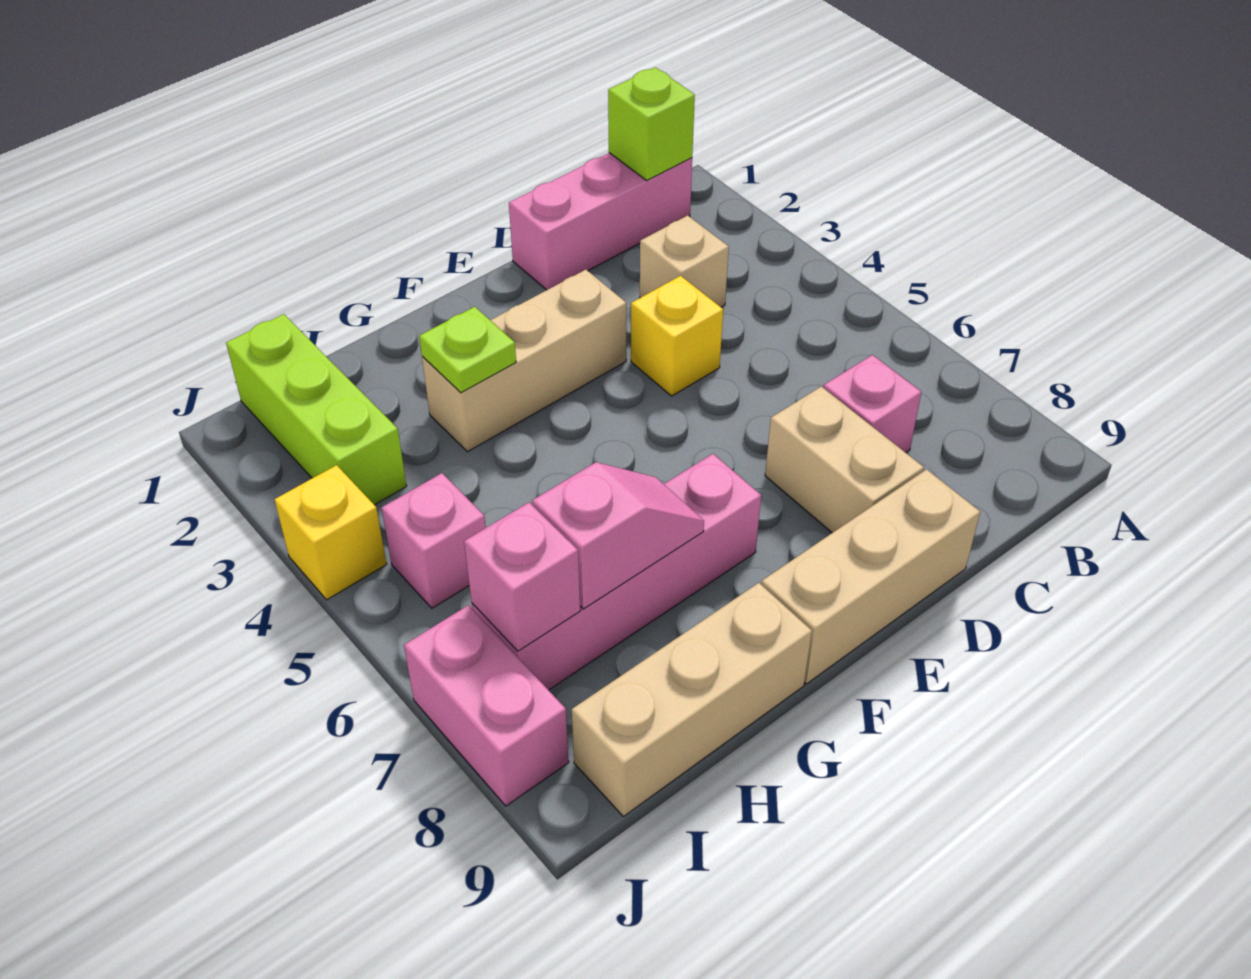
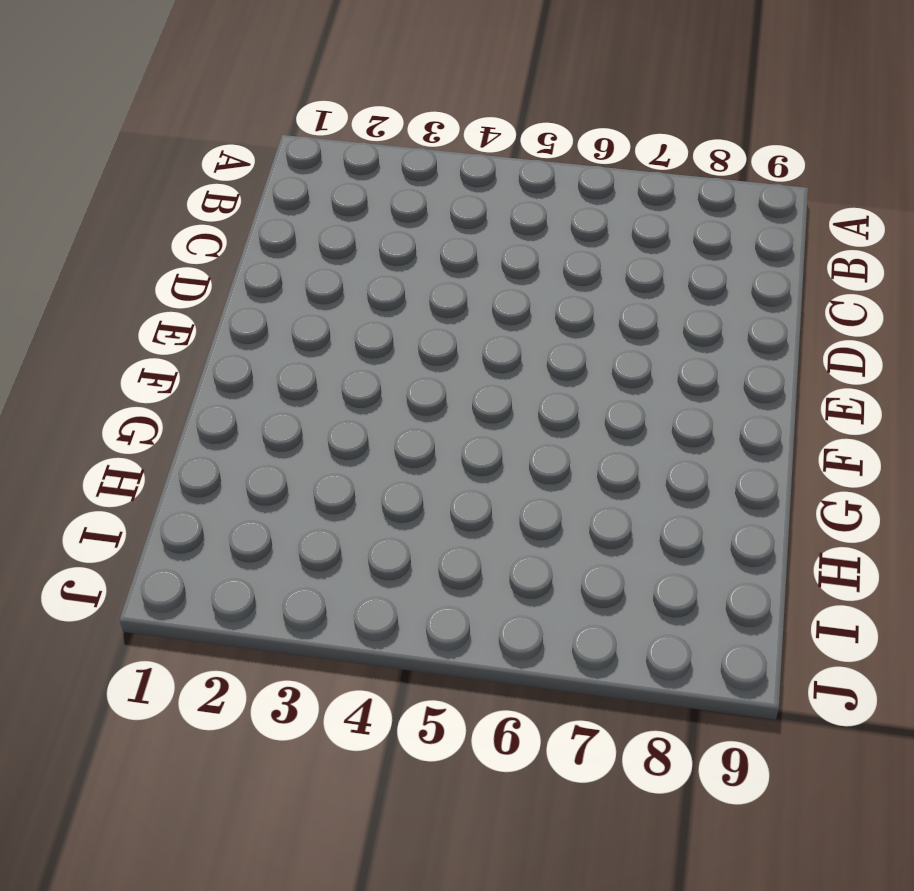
none -> pink brick B1:D1 level 1
none -> tan brick C3 level 1
none -> pink brick C7 level 1

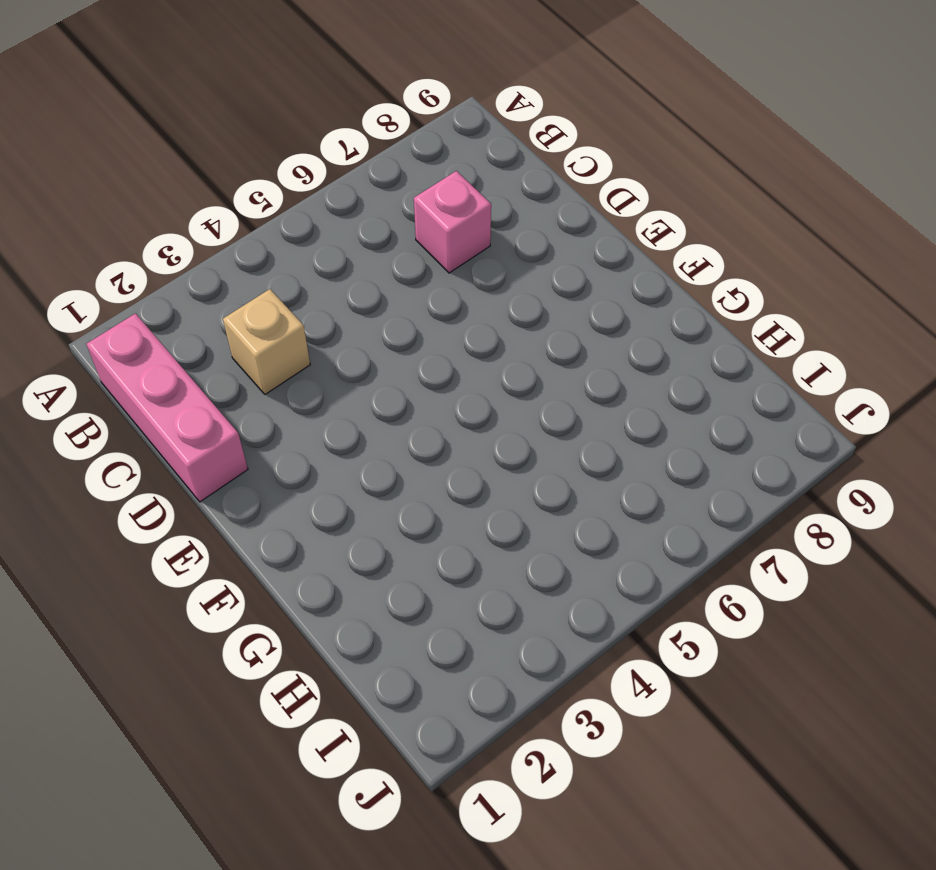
none -> yellow brick D4 level 1
none -> tan brick D7:D8 level 1
none -> tan brick D9:F9 level 1

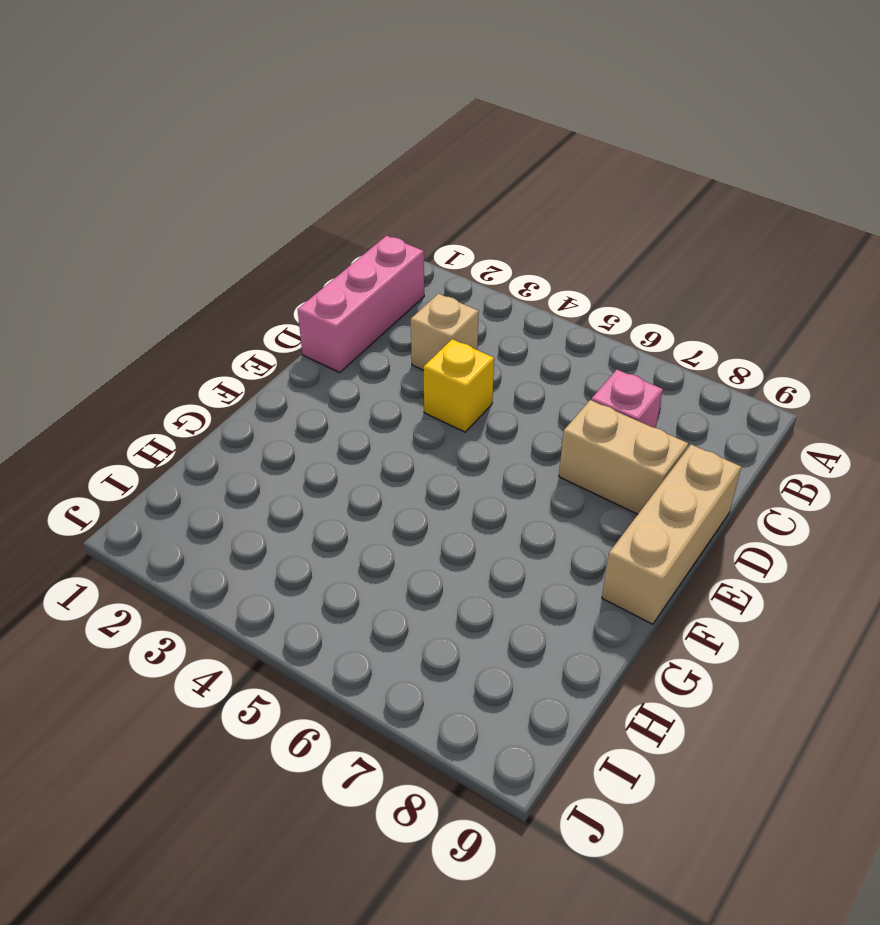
none -> tan brick E3:G3 level 1
none -> pink brick F7:I7 level 1
none -> tan brick G9:I9 level 1

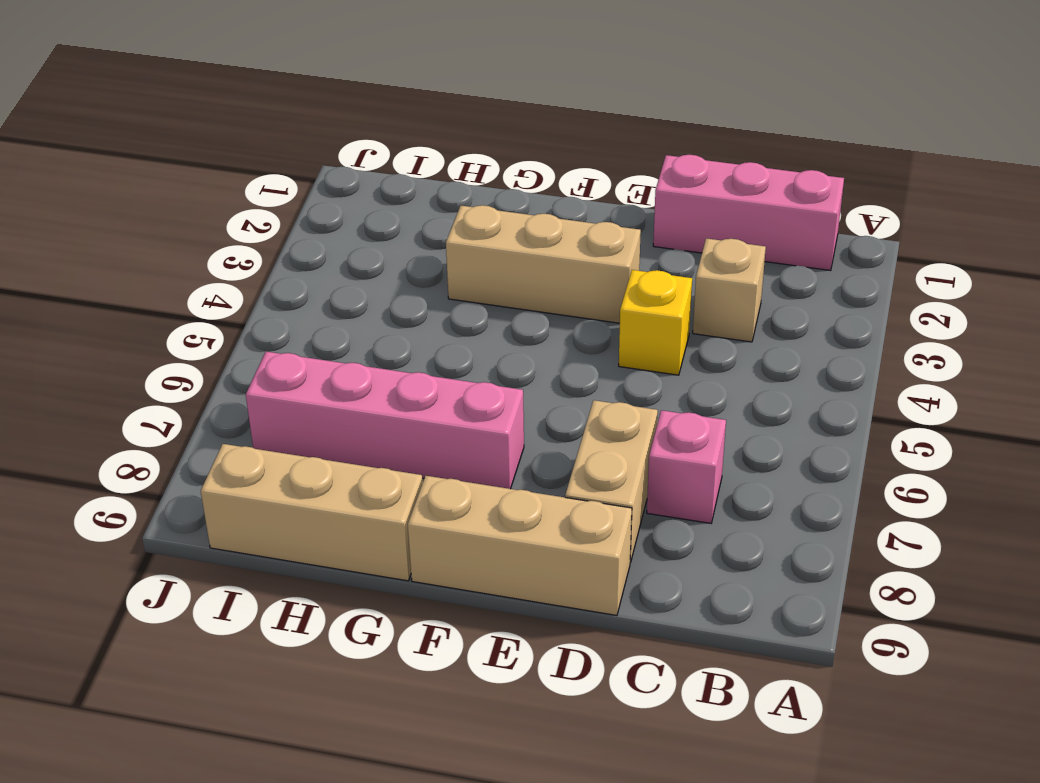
none -> lime brick I1:I3 level 1
none -> pink brick I5 level 1
none -> yellow brick J4 level 1

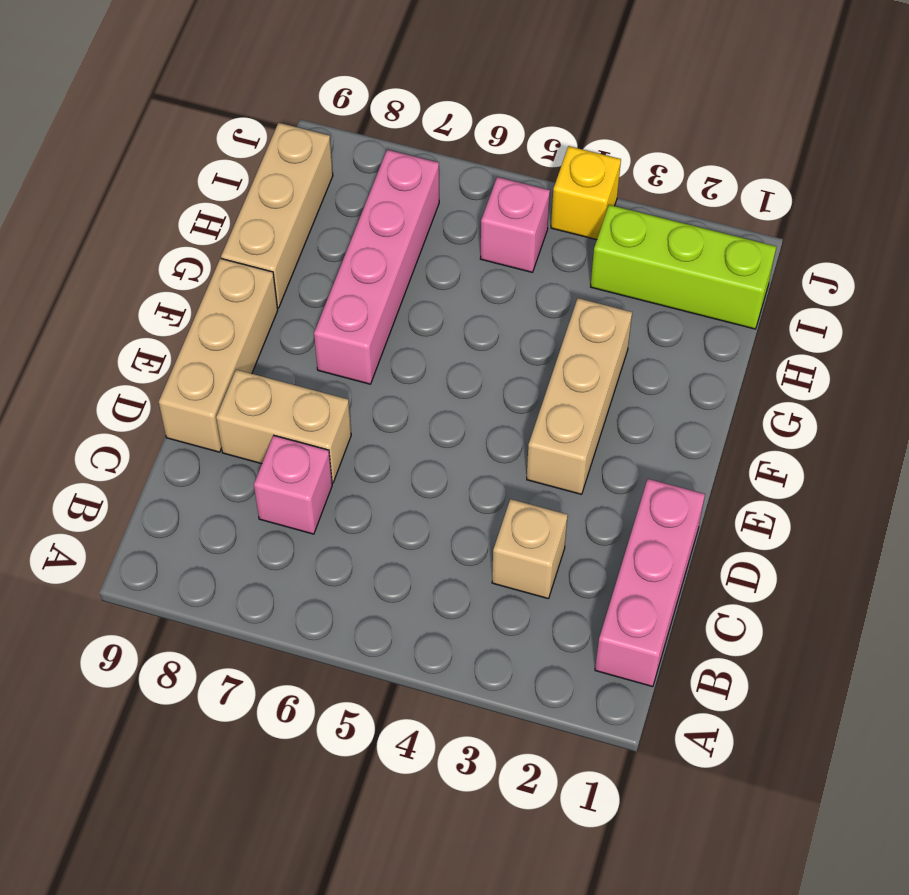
none -> yellow brick D4 level 1
none -> pink brick J7:J8 level 1
none -> lime brick B1 level 2

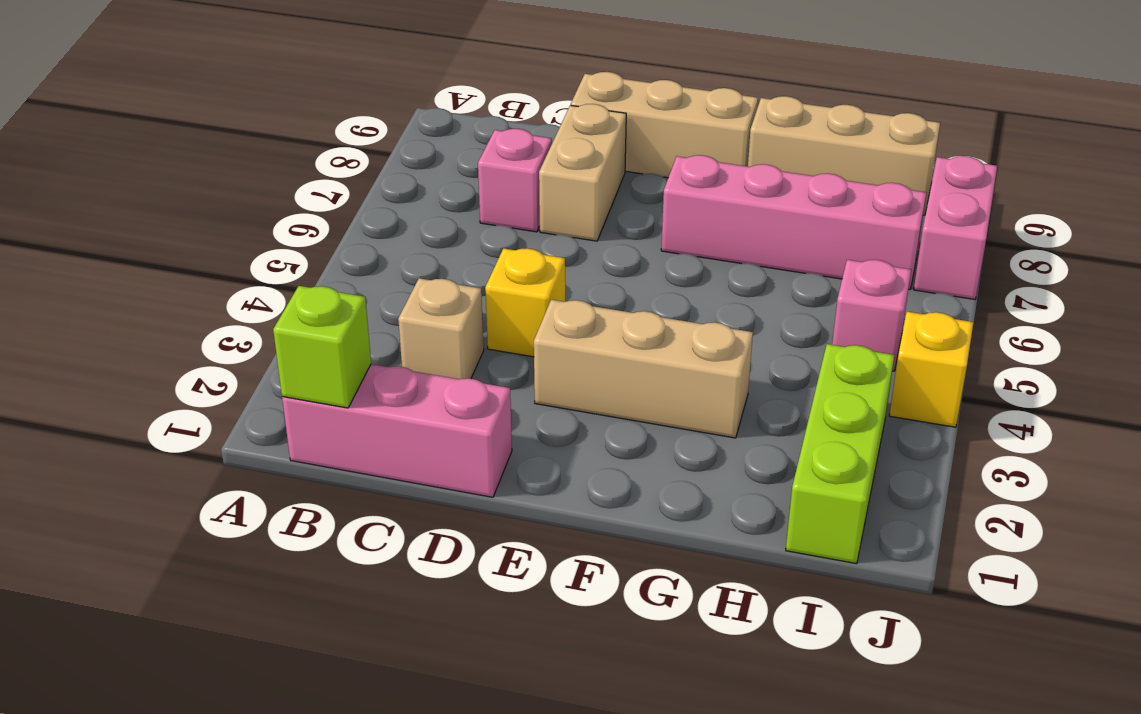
none -> lime plate G3 level 2
none -> pink slope G7:H7 level 2 top H
none -> pink brick I7 level 2

